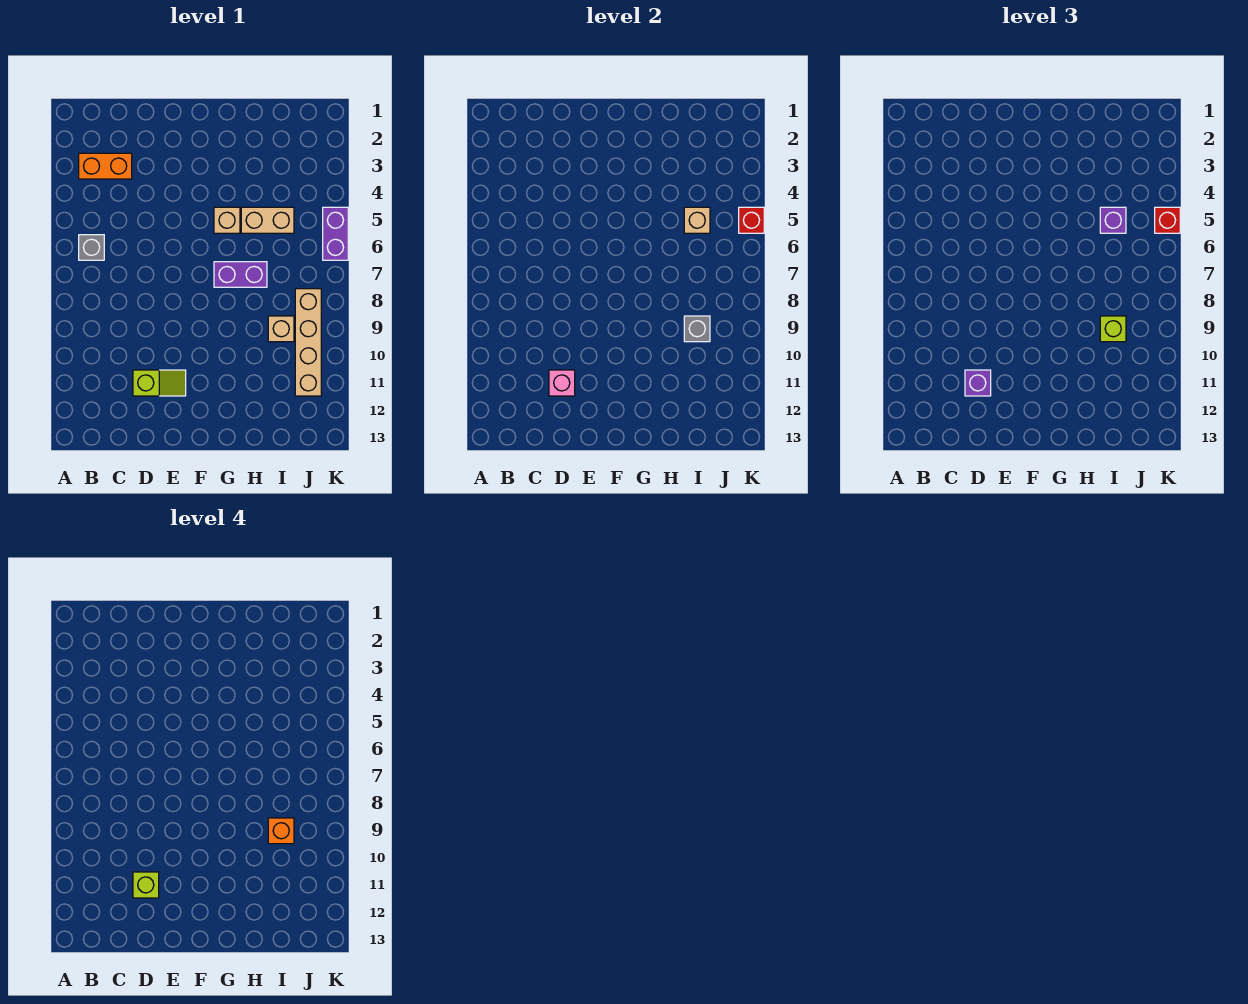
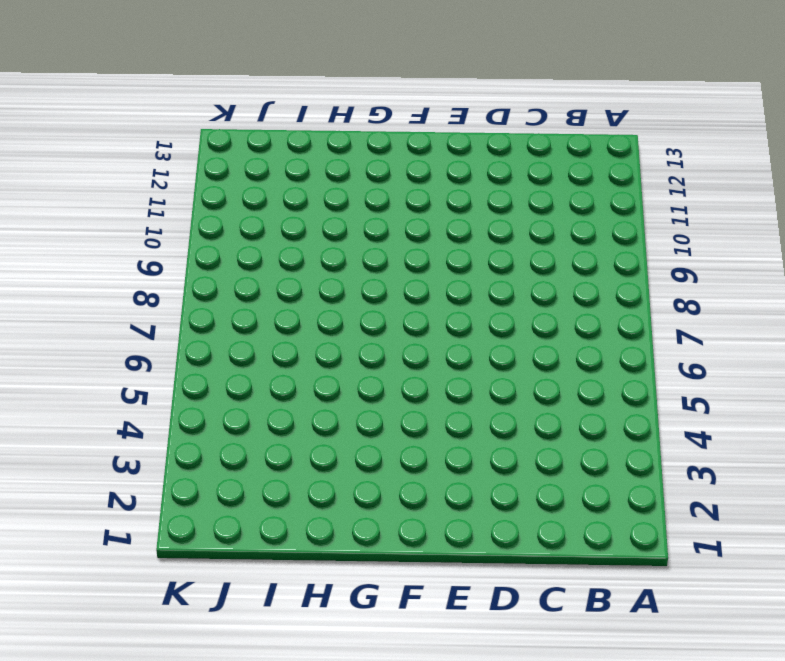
none -> orange brick B3:C3 level 1
none -> grey brick B6 level 1
none -> lime slope D11:E11 level 1 top D

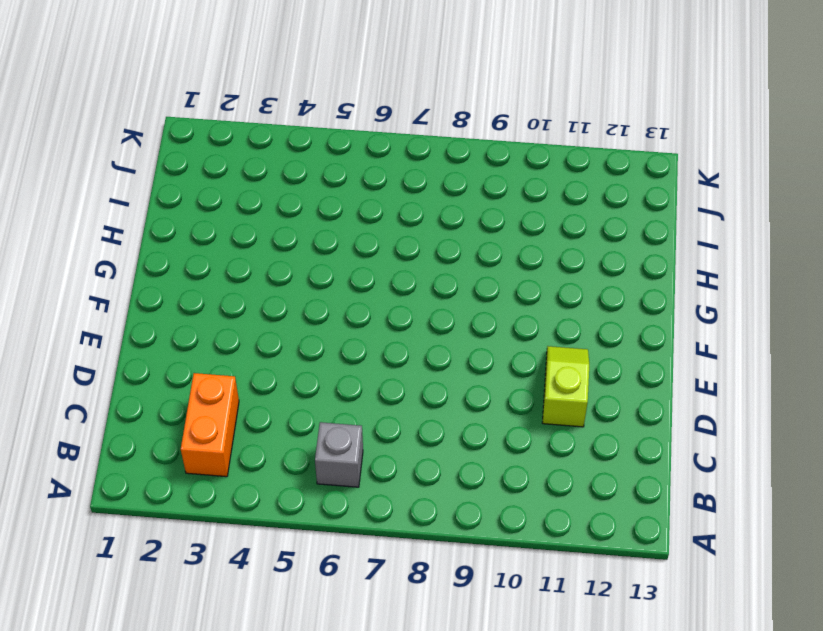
none -> tan brick G5 level 1
none -> purple brick G7:H7 level 1
none -> tan brick H5:I5 level 1

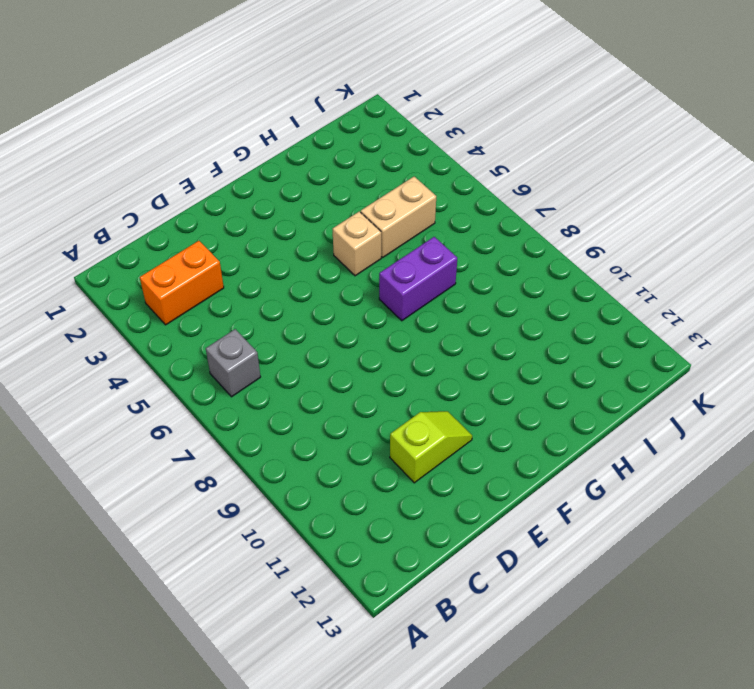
none -> tan brick I9 level 1
none -> tan brick J8:J11 level 1
none -> purple brick K5:K6 level 1

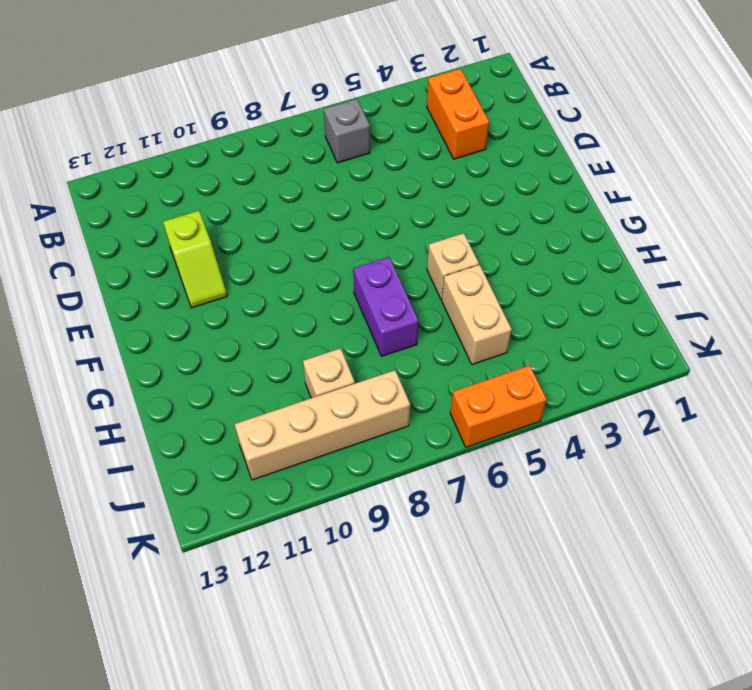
orange brick K5:K6 level 1 -> purple brick K5:K6 level 1
none -> pink brick D11 level 2
none -> tan brick I5 level 2
none -> grey brick I9 level 2

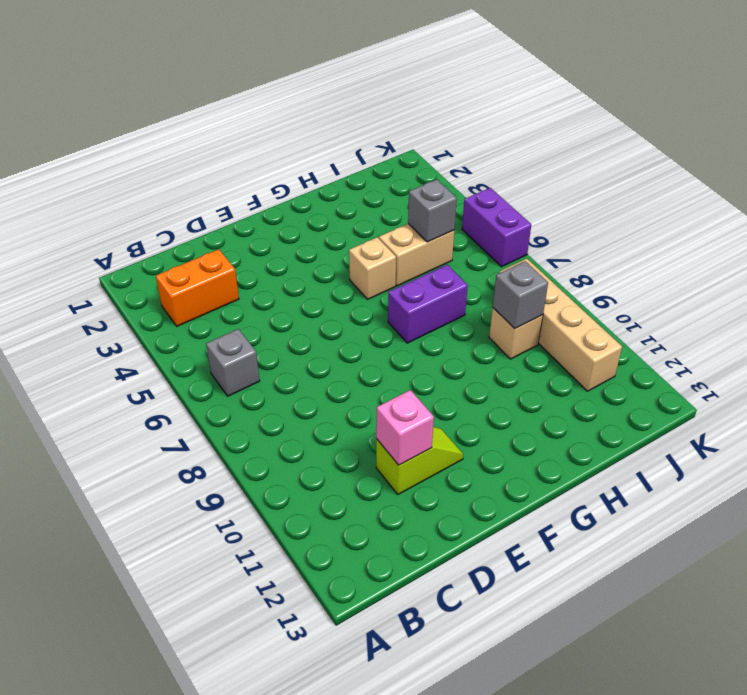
grey brick I5 level 2 -> tan brick I5 level 2
none -> red brick K5 level 2
none -> purple brick D11 level 3
none -> purple brick I5 level 3

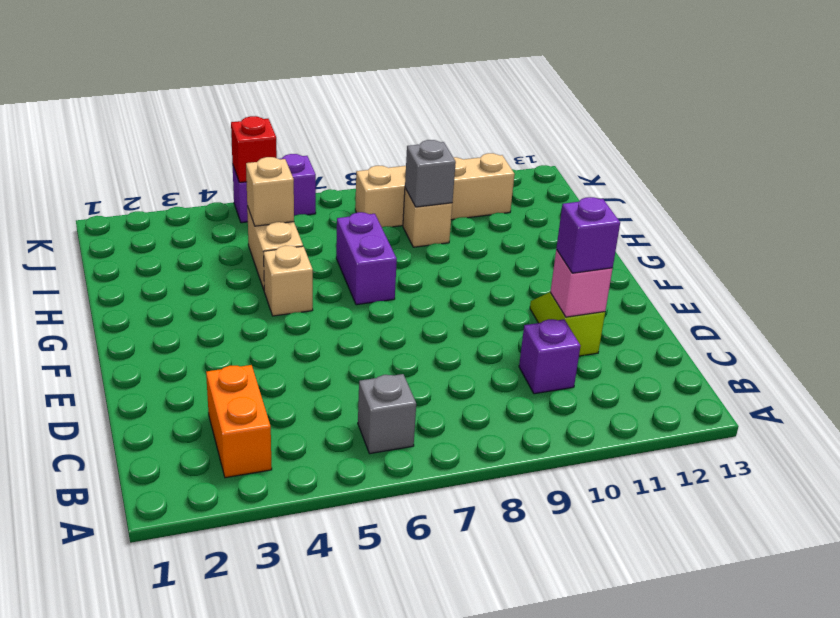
purple brick C10 level 1 -> purple brick I5 level 3
none -> lime brick I9 level 3
none -> red brick K5 level 3
none -> lime brick D11 level 4

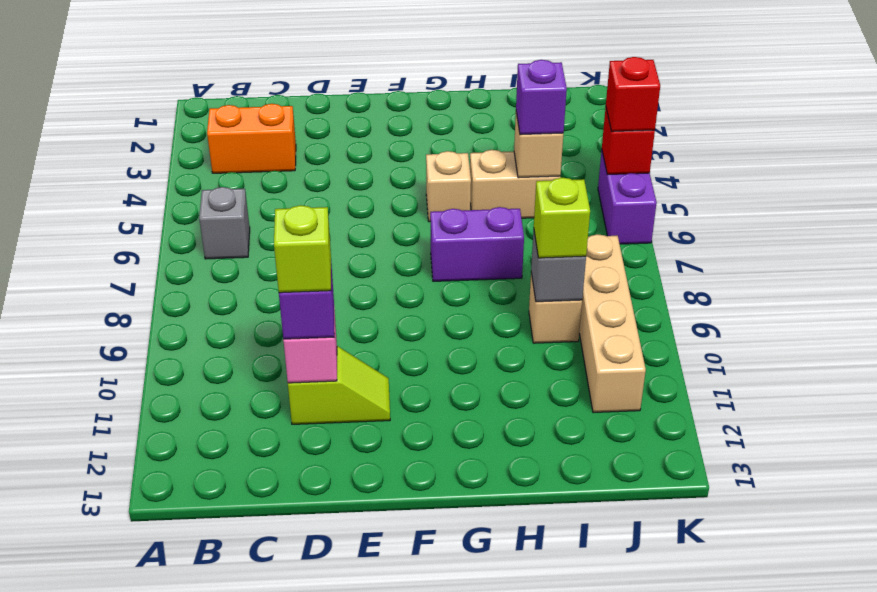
none -> orange brick I9 level 4

